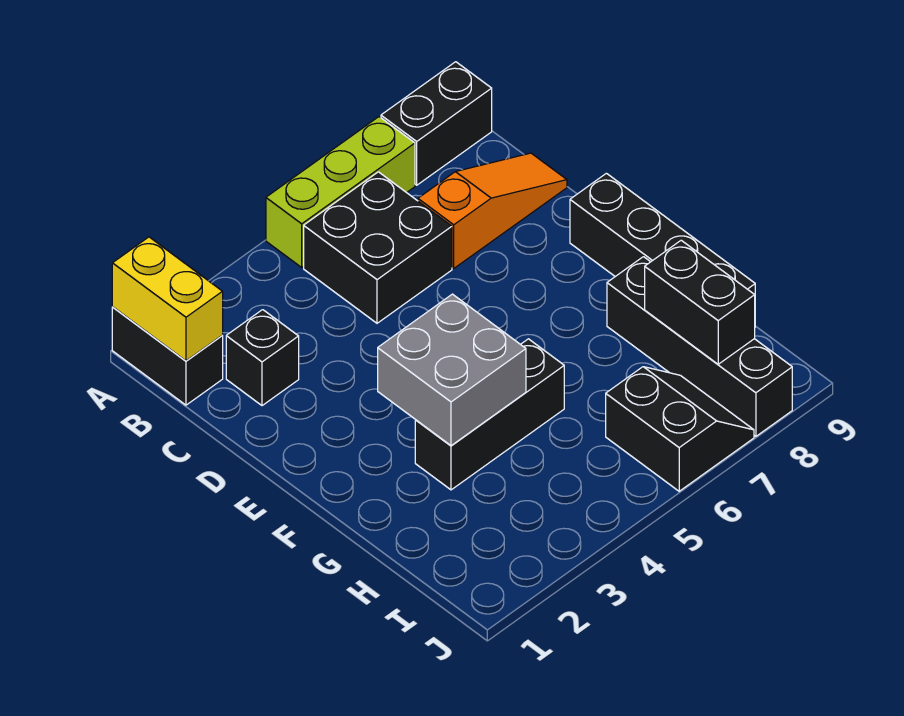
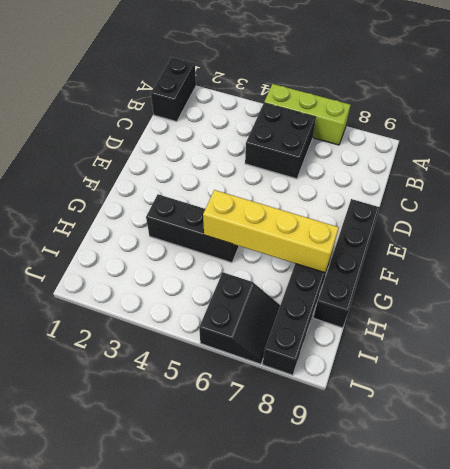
yellow brick G5:G8 level 2 -> none
none -> black brick A8:A9 level 1
none -> black brick C2 level 1
none -> orange slope C7:C9 level 1 top 7

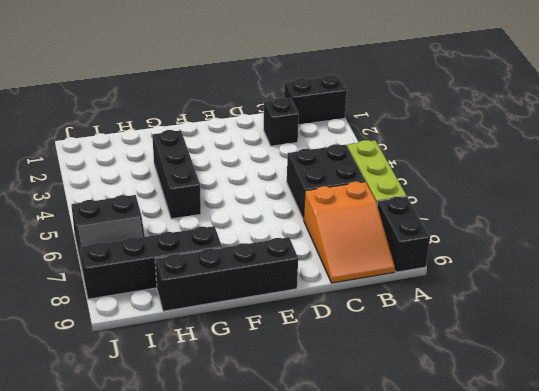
orange slope B7:C9 level 1 top 7 -> orange slope C7:C9 level 1 top 7
none -> yellow brick A1:B1 level 2
none -> grey brick F3:G4 level 2
none -> black brick H8:I8 level 2

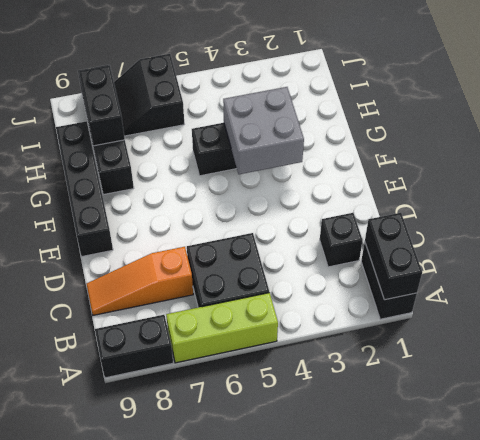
black brick A1:B1 level 2 -> yellow brick A1:B1 level 2

